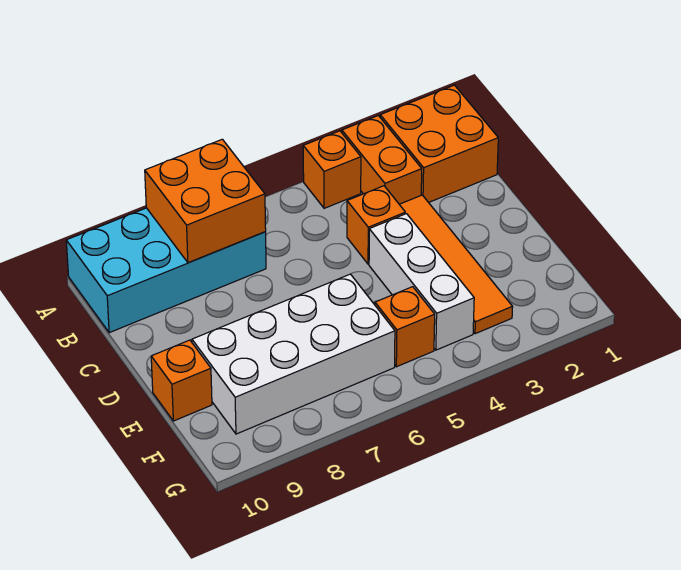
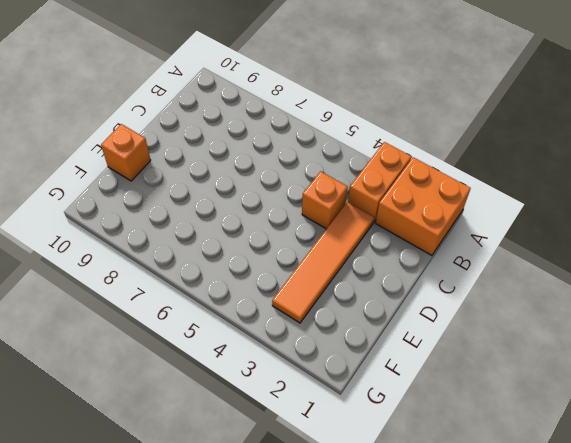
none -> orange brick A4 level 1
none -> cyan brick A7:B10 level 1

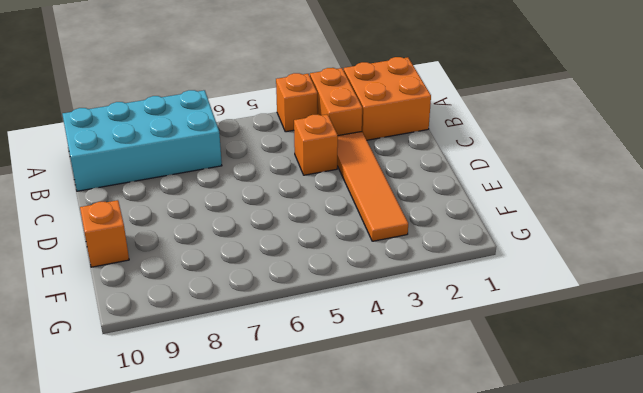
none -> white brick D4:F4 level 1
none -> white brick E6:F9 level 1

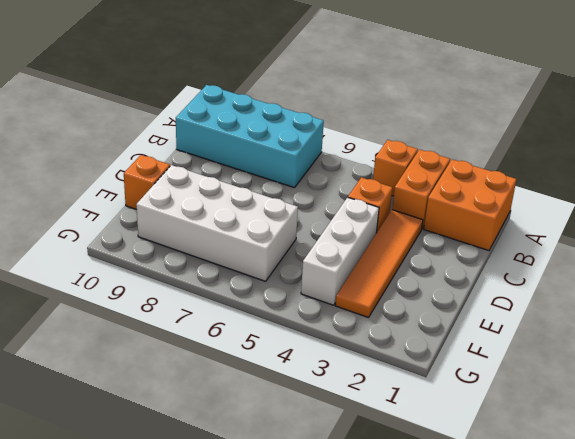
none -> orange brick F5 level 1
none -> orange brick A7:B8 level 2

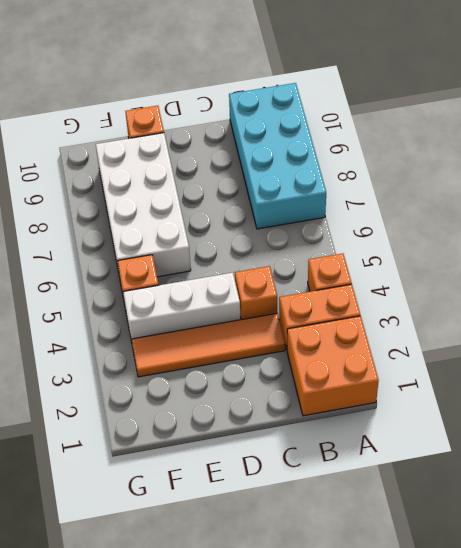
none -> orange brick A7:B8 level 2

